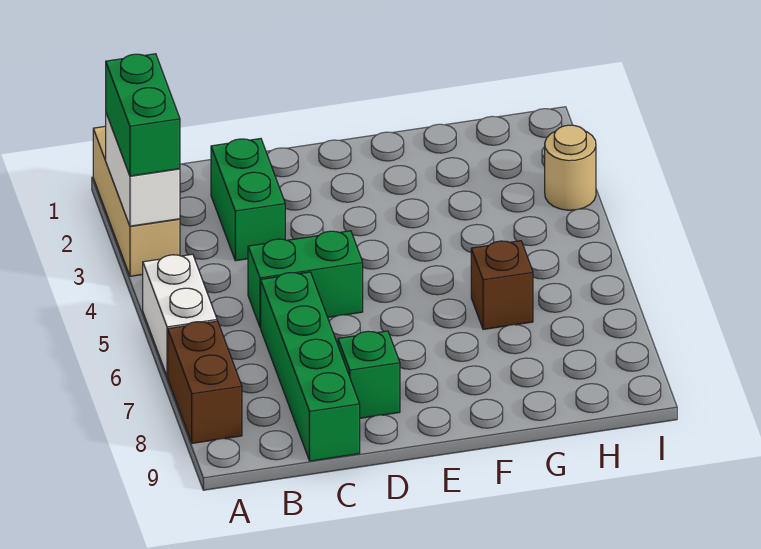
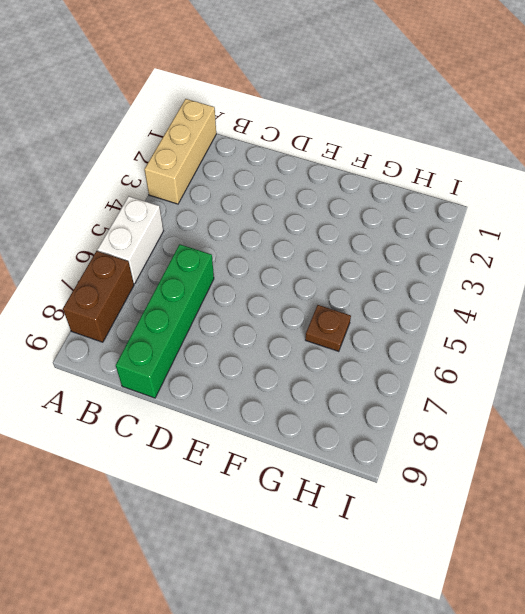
brown plate G6 level 1 -> brown brick G6 level 1
none -> green brick C2:C3 level 1
none -> green brick C5:D5 level 1

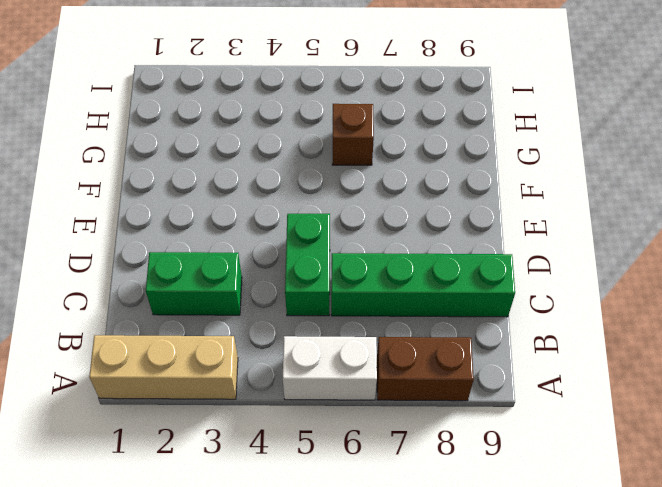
none -> green brick D8 level 1
none -> tan round brick I3 level 1

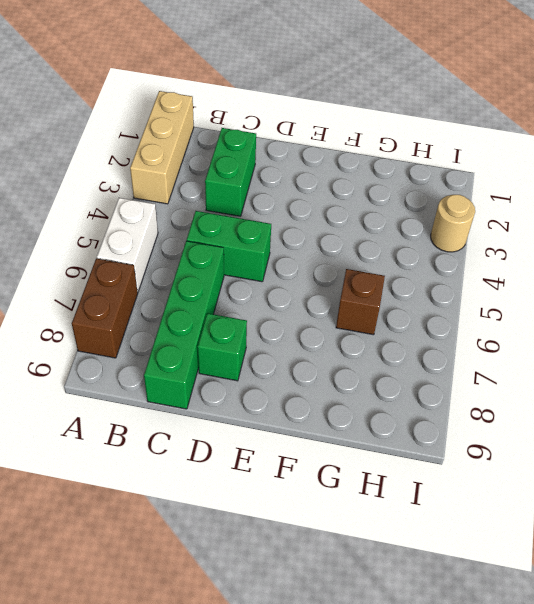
none -> white brick A2:A3 level 2
none -> green brick A2:A3 level 3

